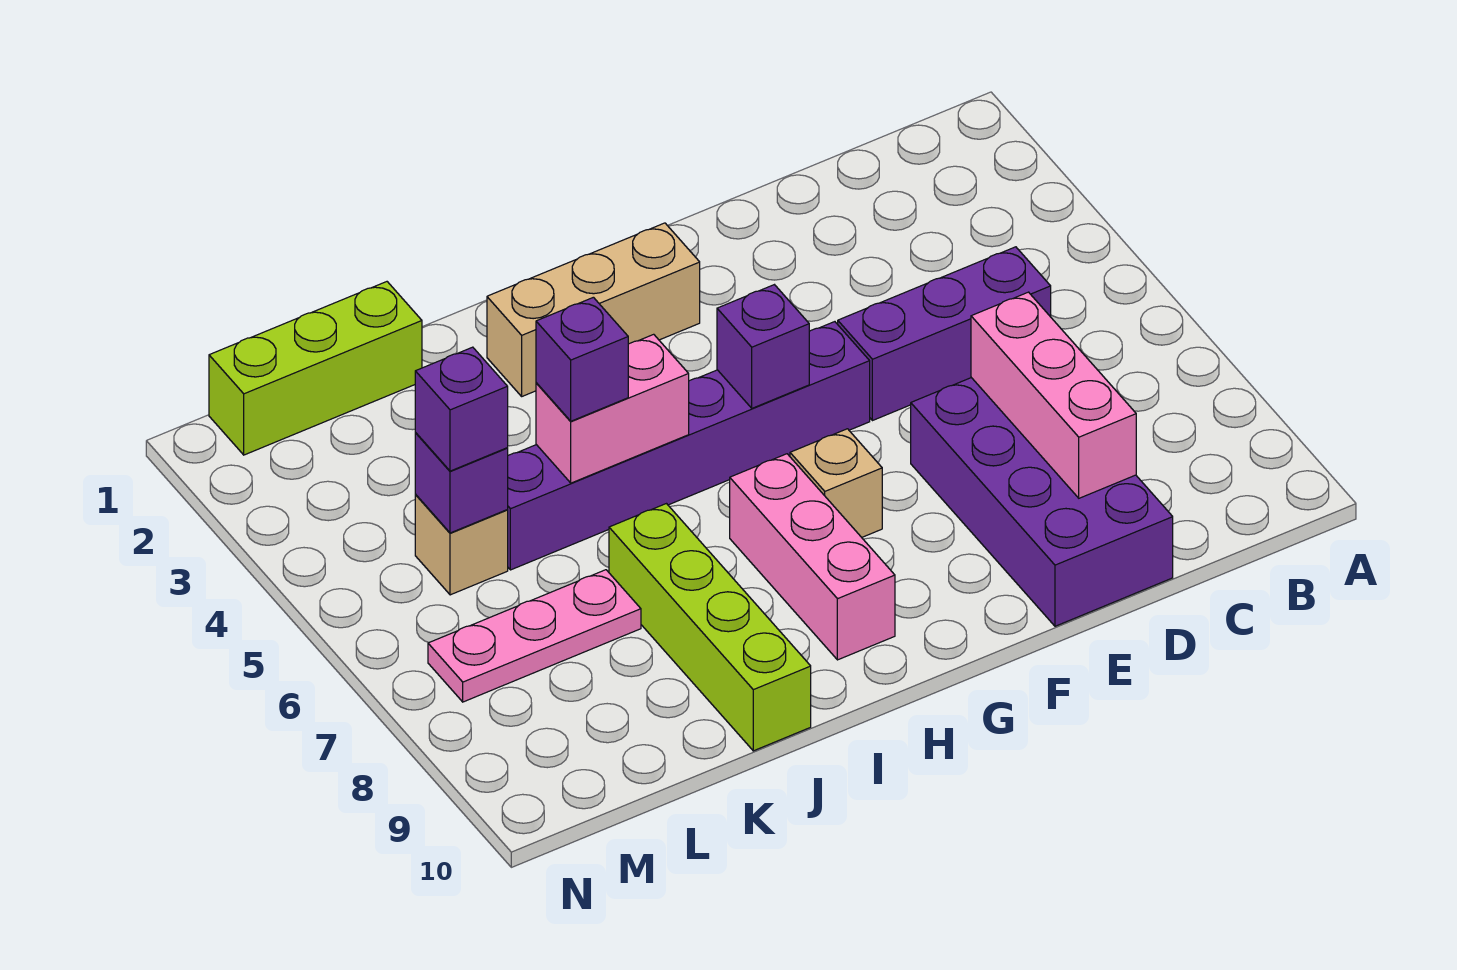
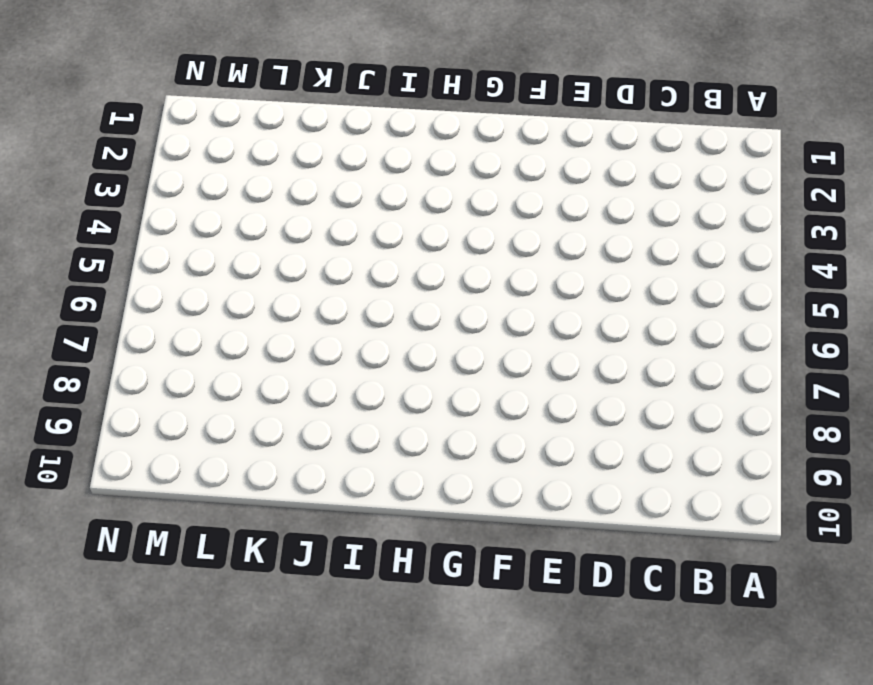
none -> purple brick C5:E5 level 1
none -> purple brick D7:E10 level 1
none -> purple brick F5:K5 level 1

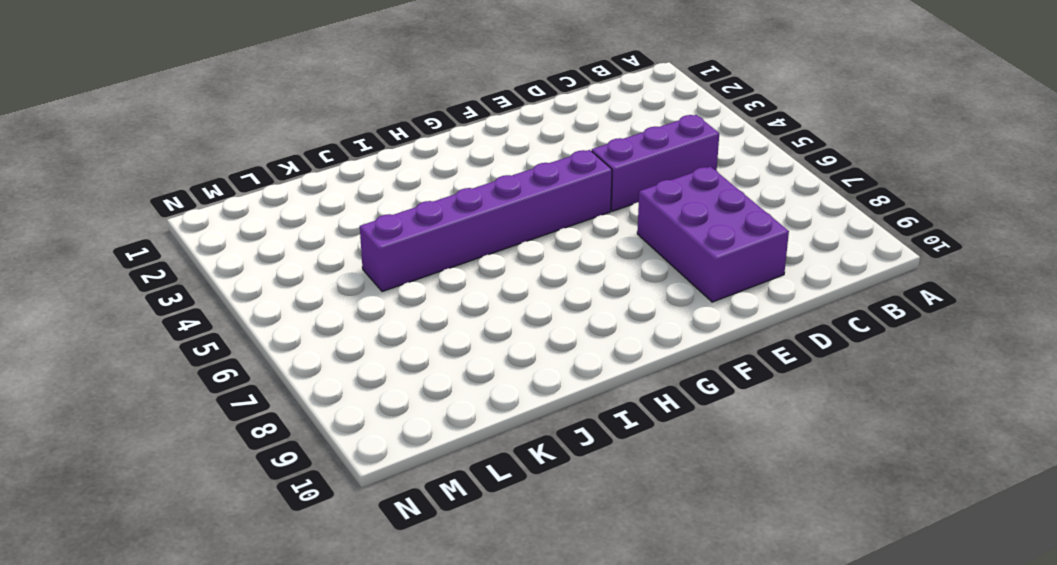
purple brick D7:E9 level 1 -> purple brick D7:E10 level 1
none -> tan brick G2:I2 level 1
none -> tan brick G7 level 1
none -> pink brick H7:H9 level 1

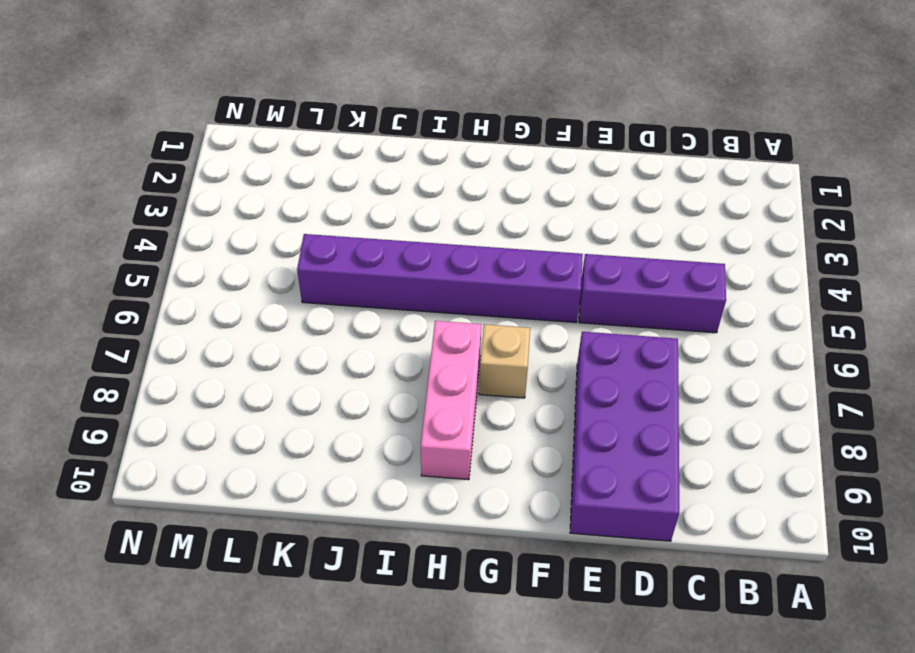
none -> tan brick G2:I2 level 1
none -> lime brick J7:J10 level 1
none -> lime brick K1:M1 level 1

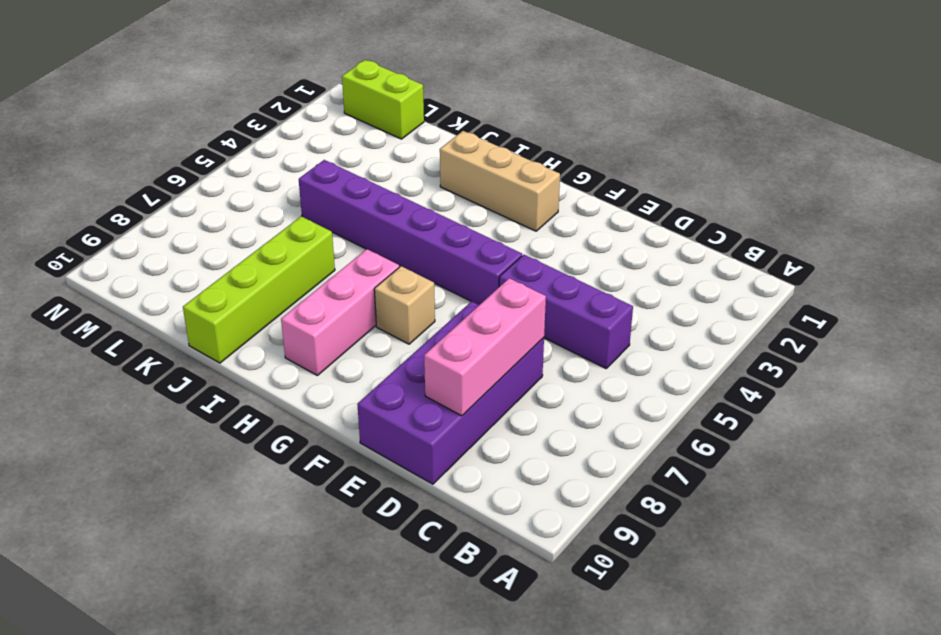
lime brick L1:M1 level 1 -> lime brick K1:M1 level 1
none -> pink plate K7:M7 level 1
none -> tan brick L5 level 1
none -> purple brick G5 level 2

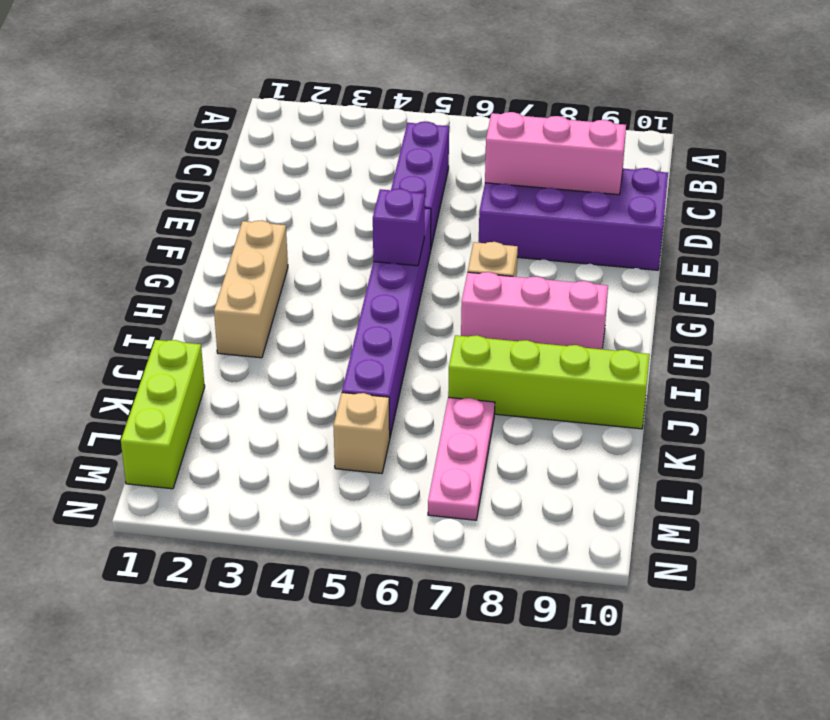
none -> pink brick I5:J5 level 2
none -> purple brick L5 level 2
none -> purple brick J5 level 3

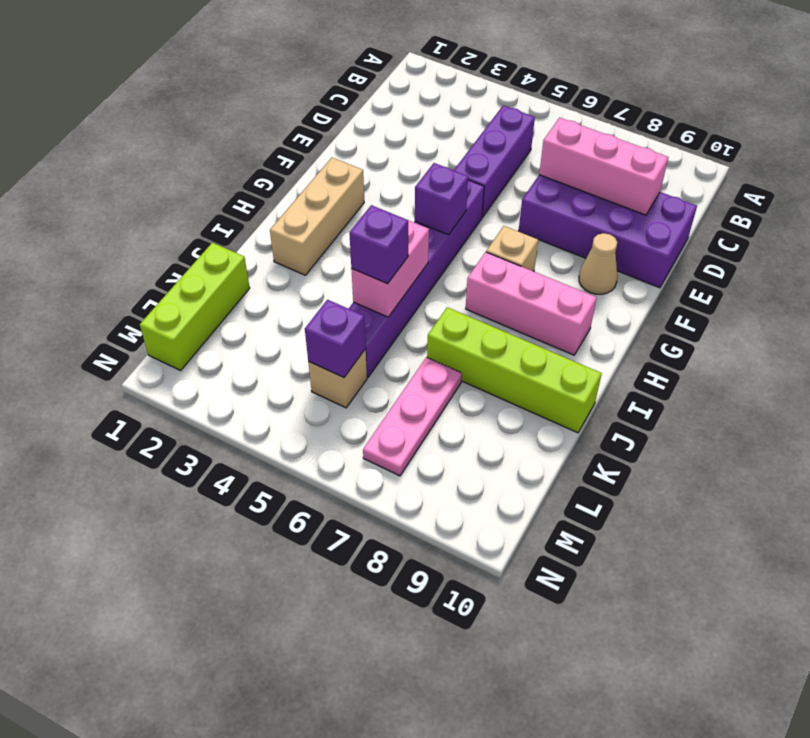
tan cone F9 level 1 -> none
none -> purple brick L5 level 3

